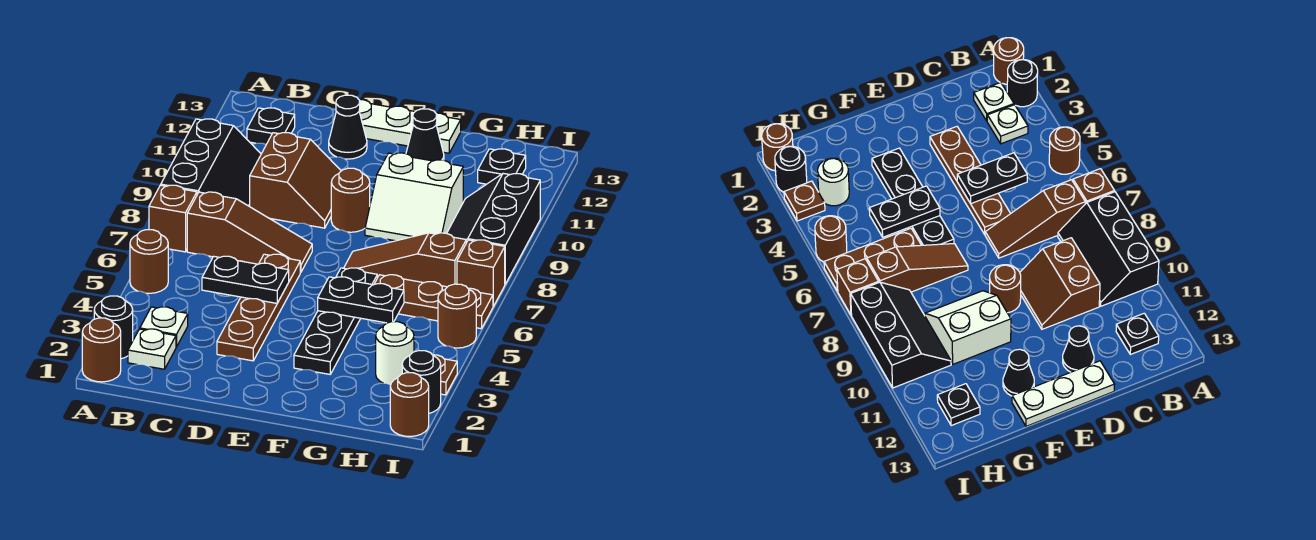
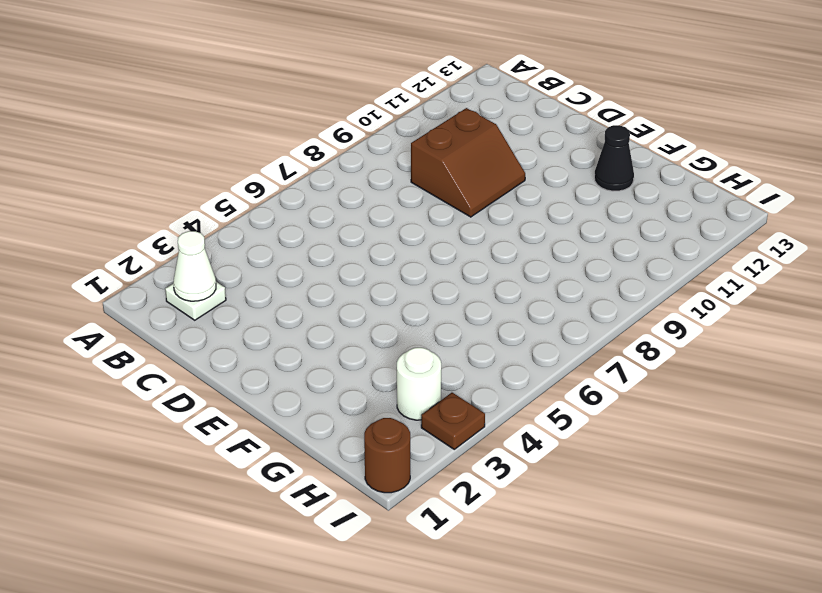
white cone B2 level 2 -> none
none -> brown round brick A1 level 1
none -> black round brick A2 level 1
none -> brown round brick A5 level 1

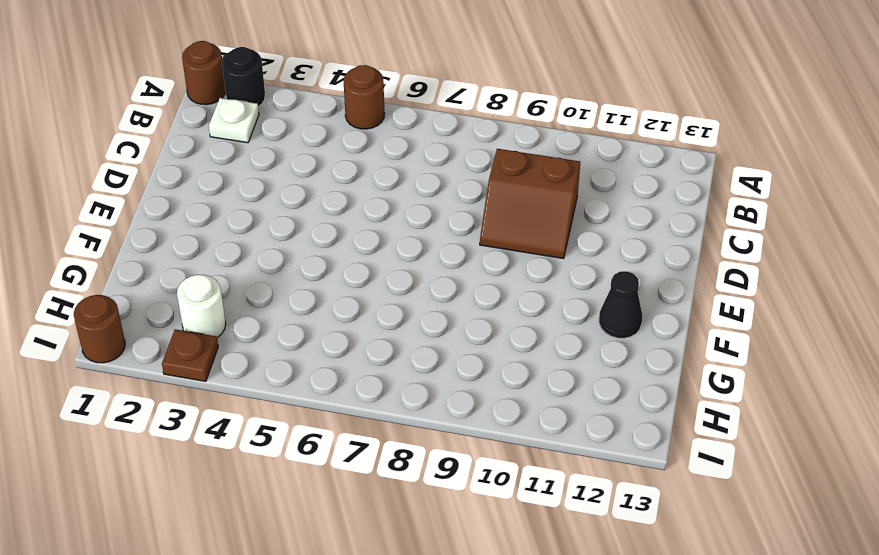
none -> brown brick A7 level 1
none -> black slope A8:B10 level 1 top A
none -> white plate B3 level 1

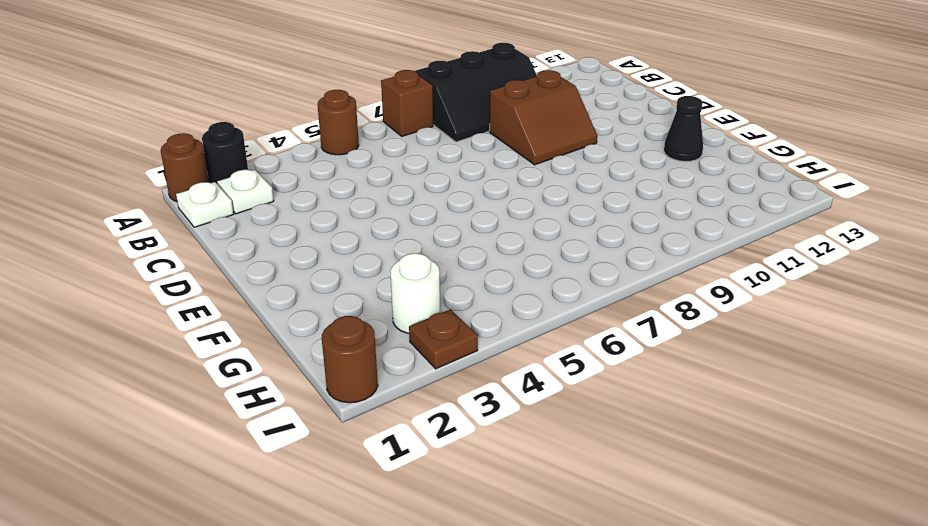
white plate B1 level 1 -> white plate B3 level 1
none -> brown slope B7:D7 level 1 top B
none -> black plate B12 level 1
none -> brown plate D3:D6 level 1

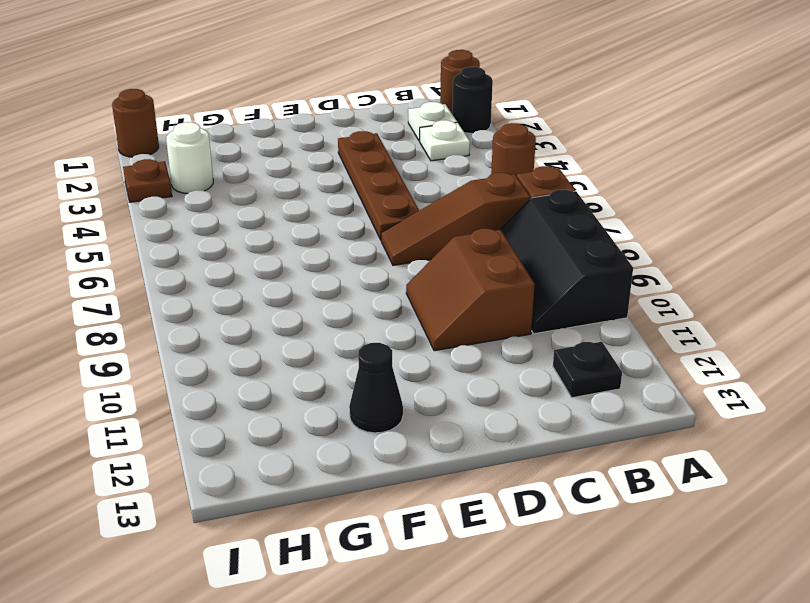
none -> black cone D12 level 1
none -> white plate D13:F13 level 1
none -> brown round brick E9 level 1

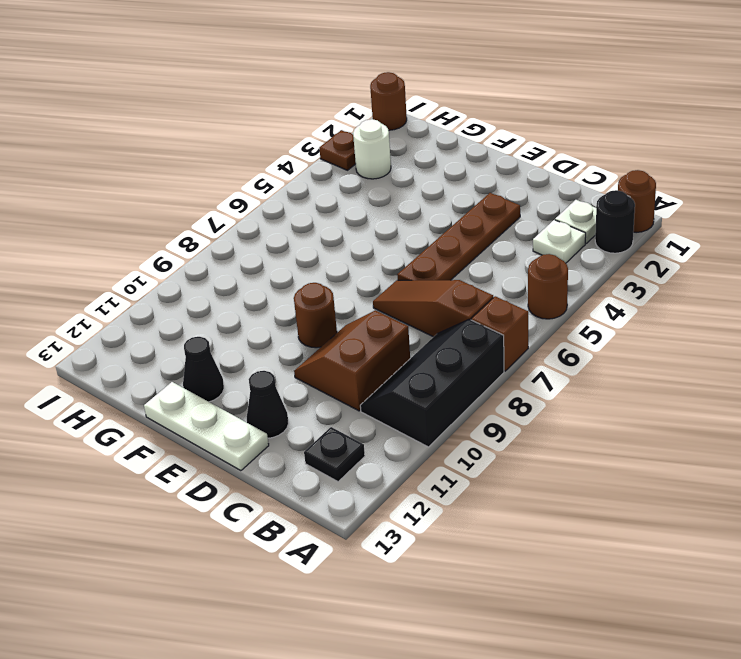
none -> black plate F3:F6 level 1
none -> brown slope F7:H7 level 1 top H
none -> white slope F9:G10 level 1 top 10

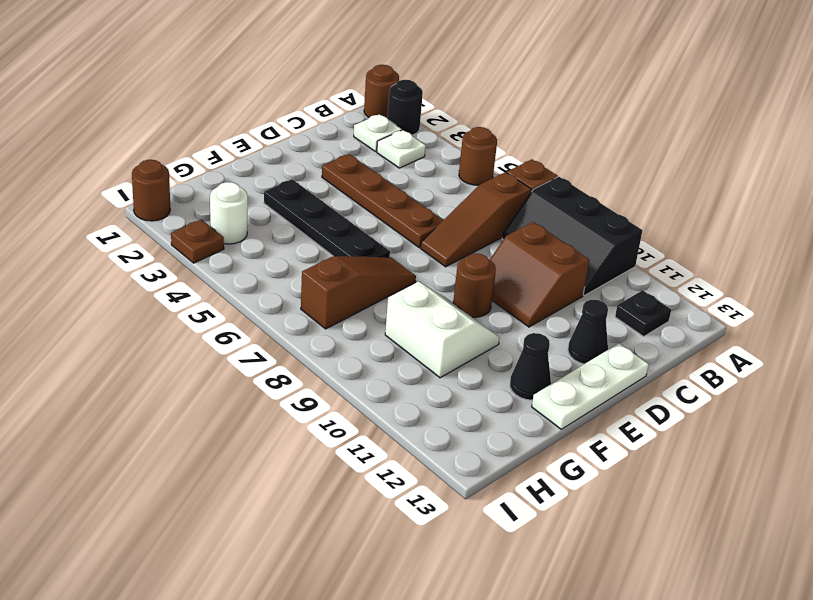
white slope F9:G10 level 1 top G -> white slope F9:G10 level 1 top 10
none -> brown plate G6:I6 level 1
none -> black slope H8:I10 level 1 top I
none -> black plate H12 level 1

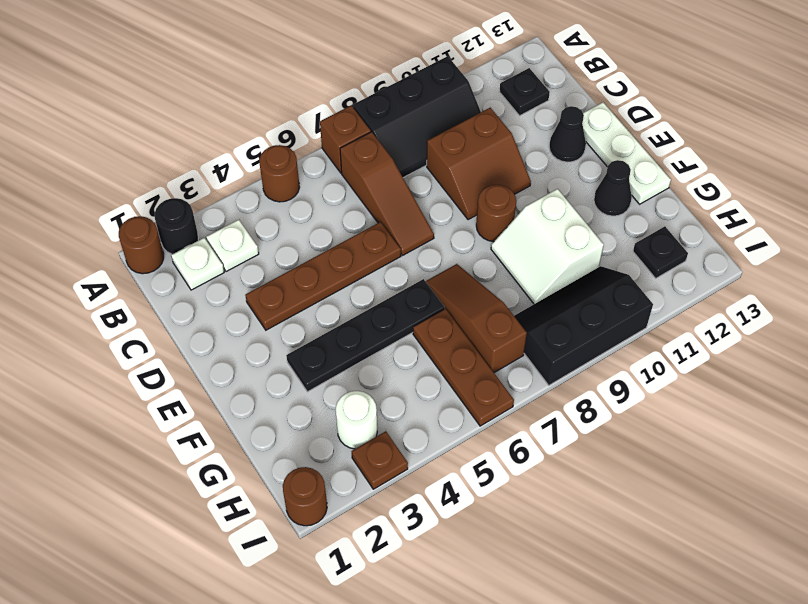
none -> black round brick I2 level 1
none -> brown round brick I5 level 1
none -> brown brick I7 level 1

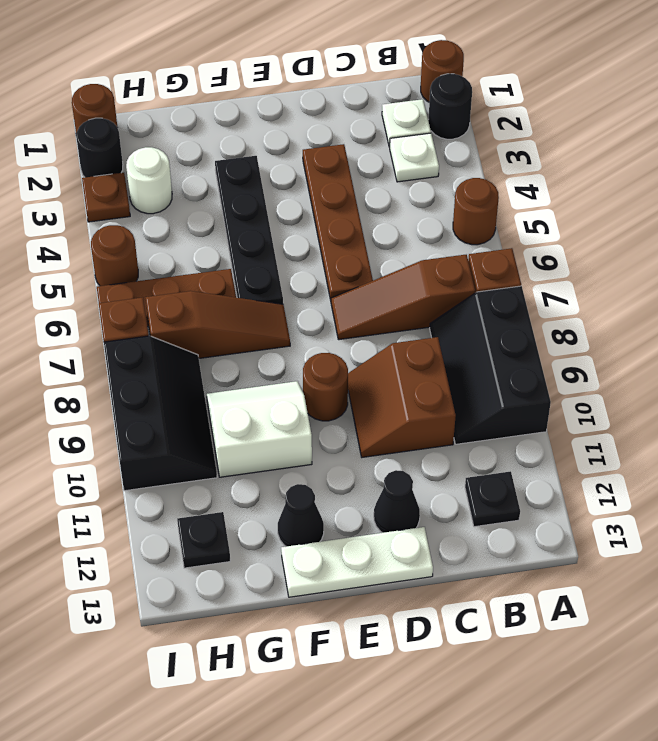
none -> black plate C5:D5 level 2
none -> black plate F5:G5 level 2

